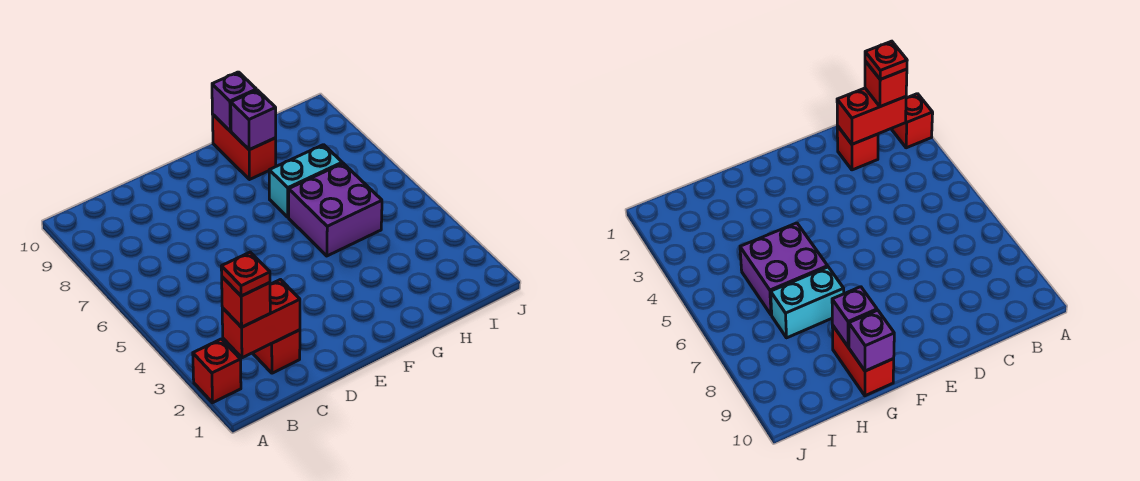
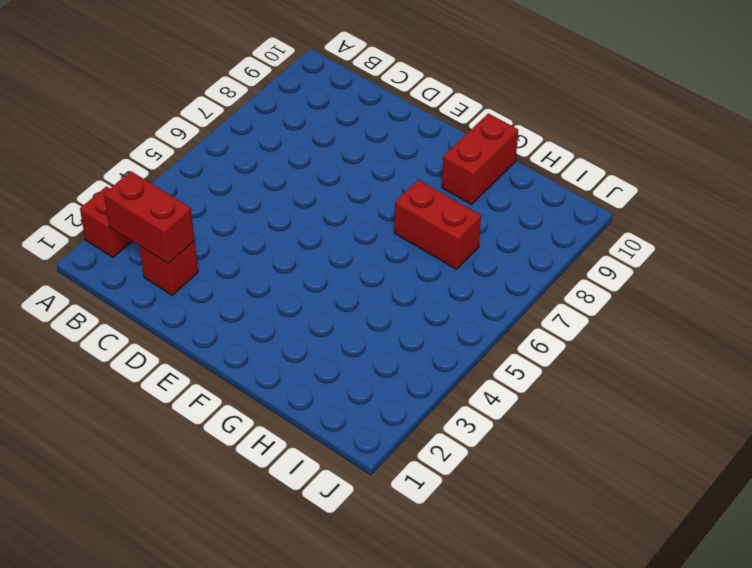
red brick G7:H7 level 1 -> cyan brick G7:H7 level 1
none -> purple brick G5:H6 level 1
none -> purple brick G9 level 2

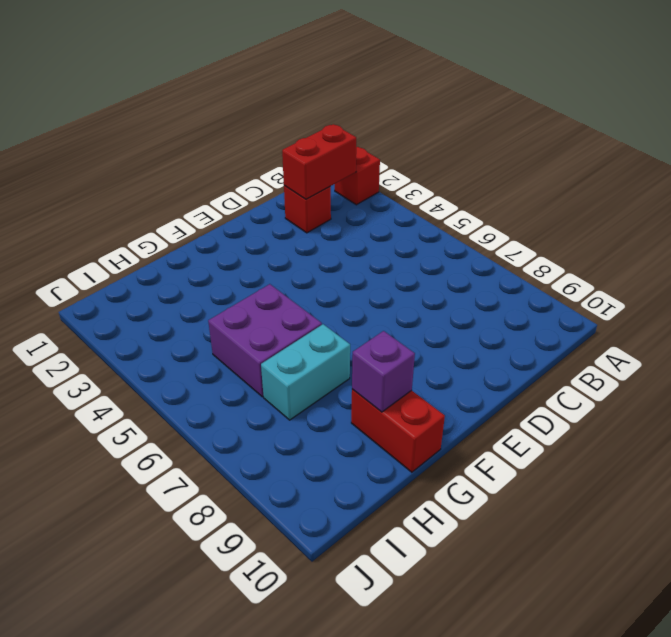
none -> purple brick G10 level 2
none -> red brick B2 level 3

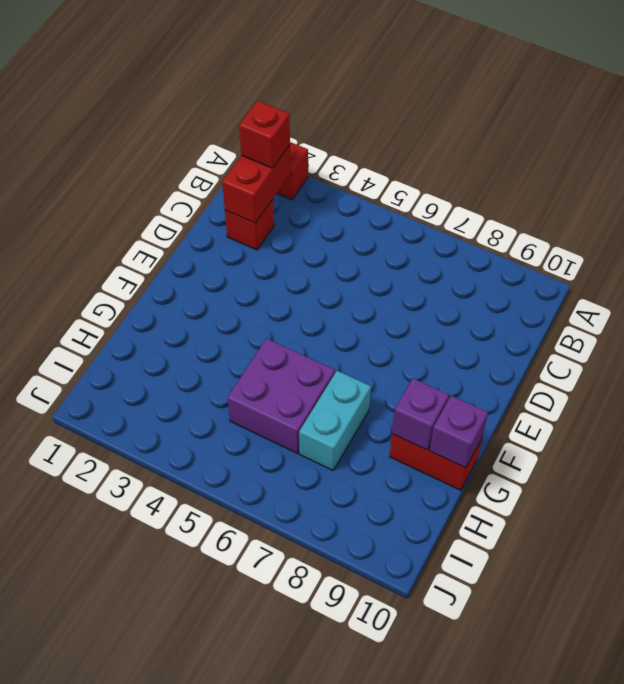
none -> red plate B2 level 4

